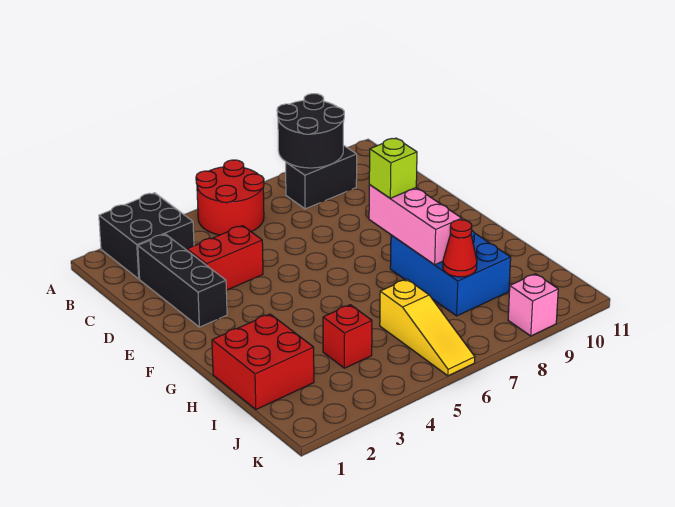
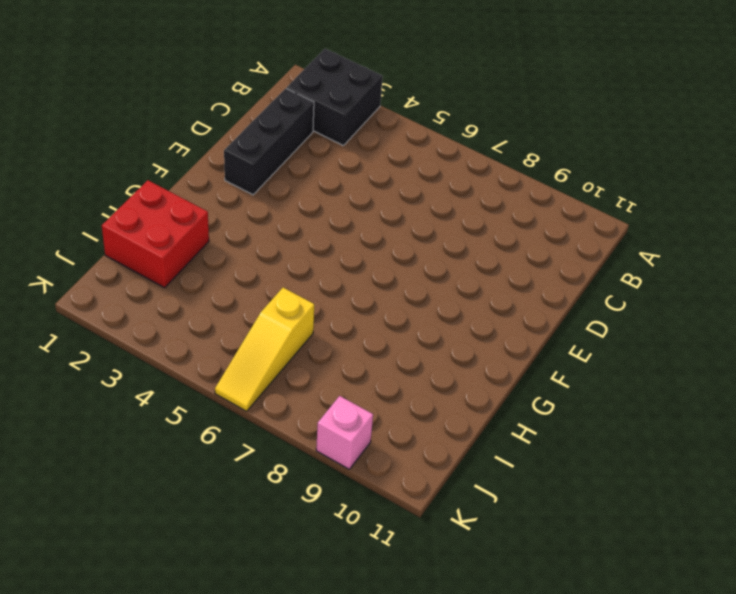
none -> red round brick A5:B6 level 1
none -> black brick B8:B9 level 1
none -> red brick D3:D4 level 1

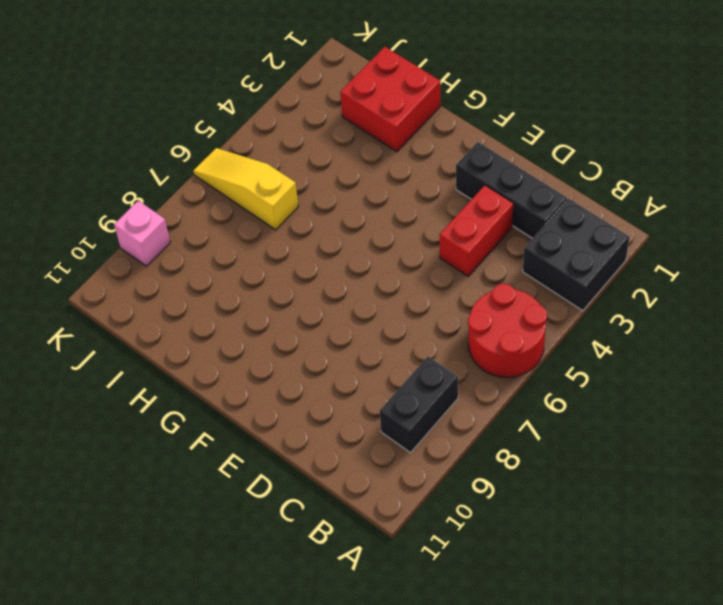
none -> blue brick G8:I9 level 1
none -> red brick I4 level 1
none -> black round brick A8:B9 level 2

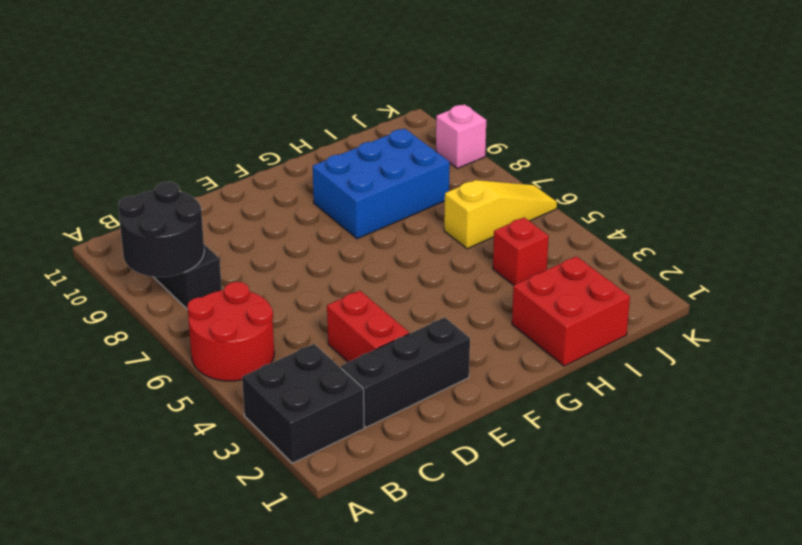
none -> pink brick F8:H8 level 2
none -> red cone I8 level 2
none -> lime brick F8 level 3

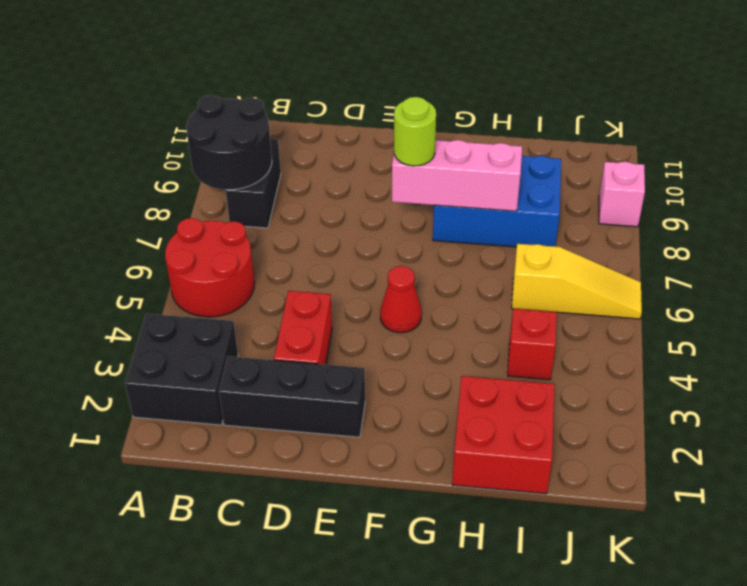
red cone F5 level 1 -> red cone I8 level 2
lime round brick F8 level 3 -> lime brick F8 level 3

